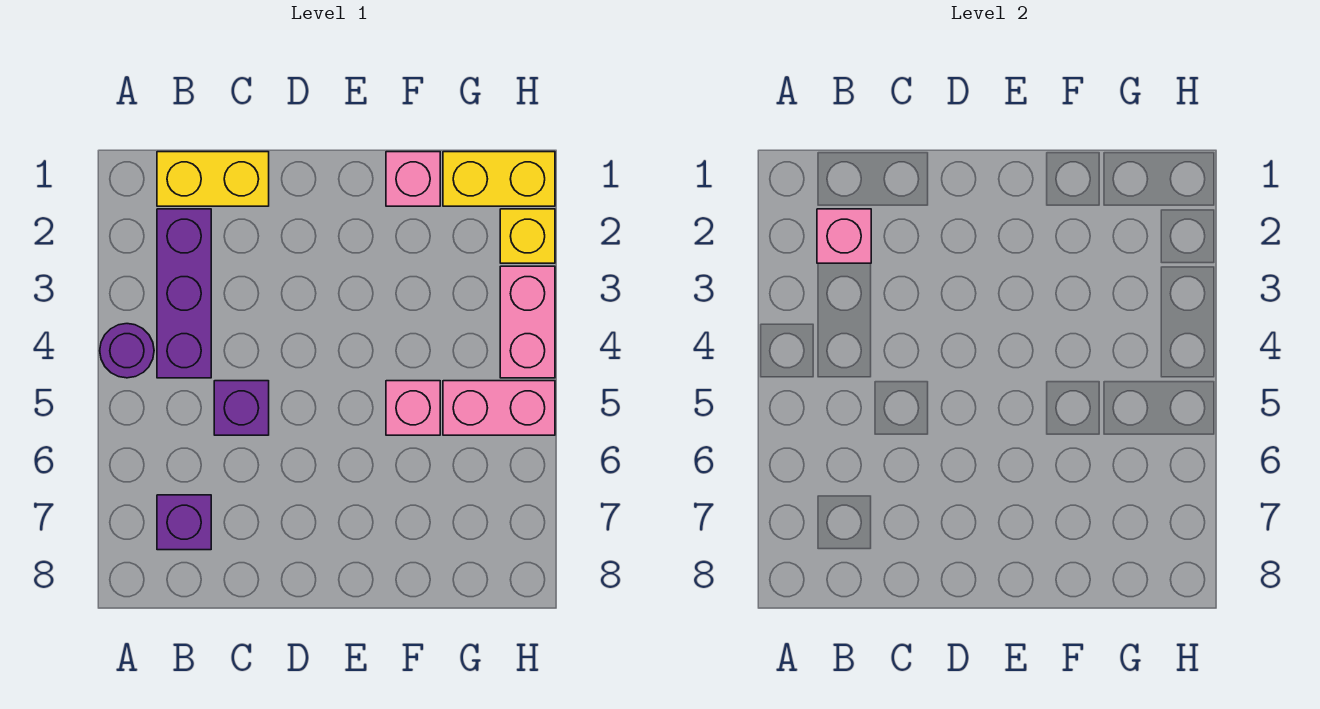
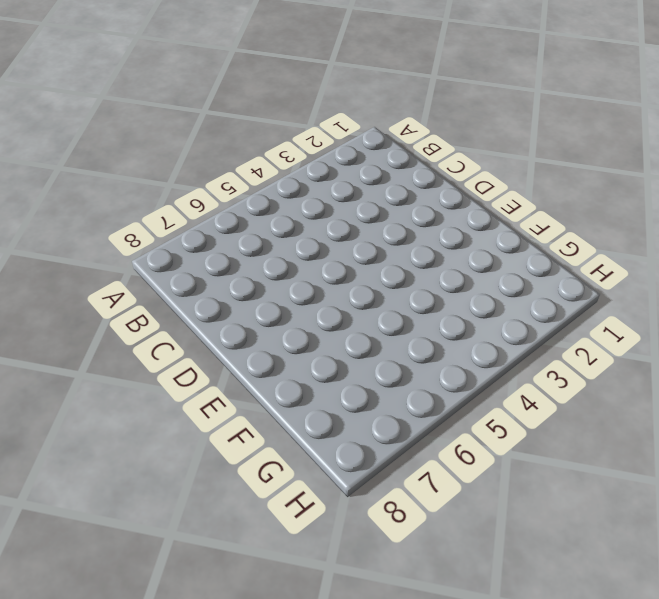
none -> purple round brick A4 level 1
none -> yellow brick B1:C1 level 1
none -> purple brick B2:B4 level 1

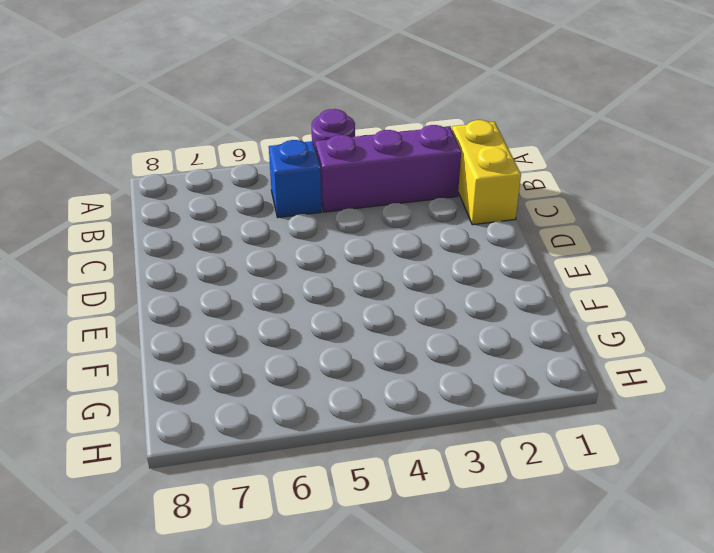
blue brick B5 level 1 -> none
none -> purple brick B7 level 1
none -> purple brick C5 level 1
none -> pink brick F1 level 1

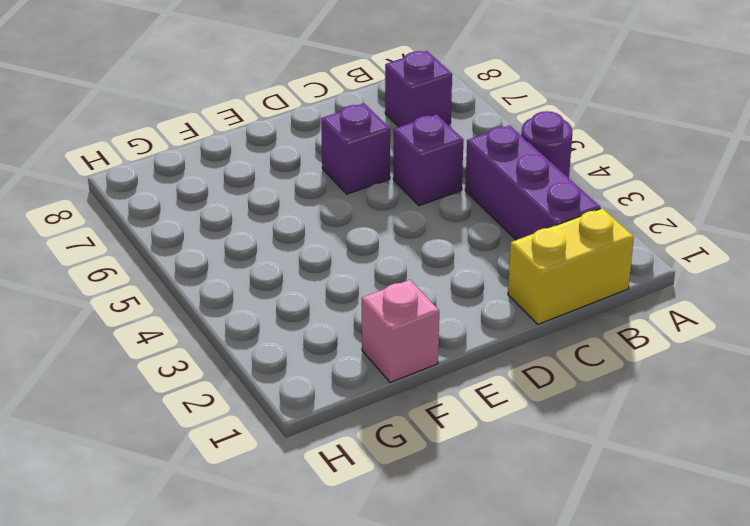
purple brick D6 level 1 -> none
none -> pink brick F5 level 1
none -> yellow brick G1:H1 level 1
none -> pink brick G5:H5 level 1

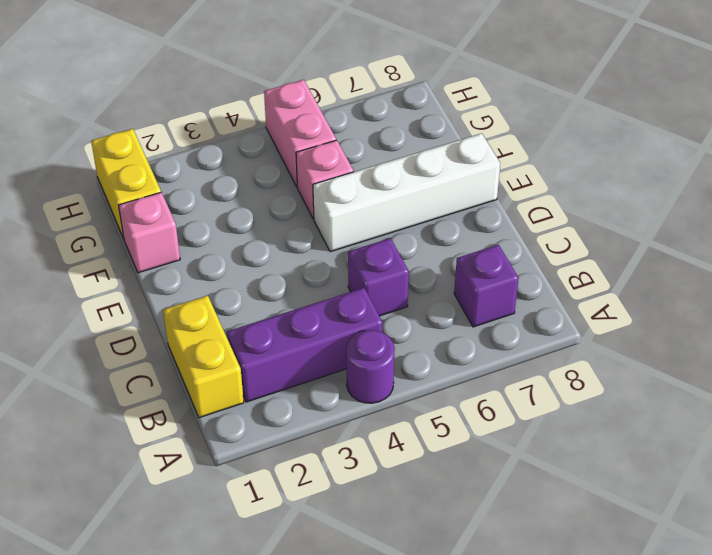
white brick E5:E8 level 1 -> none
none -> yellow brick H2 level 1
none -> pink brick H3:H4 level 1
none -> pink brick B2 level 2

